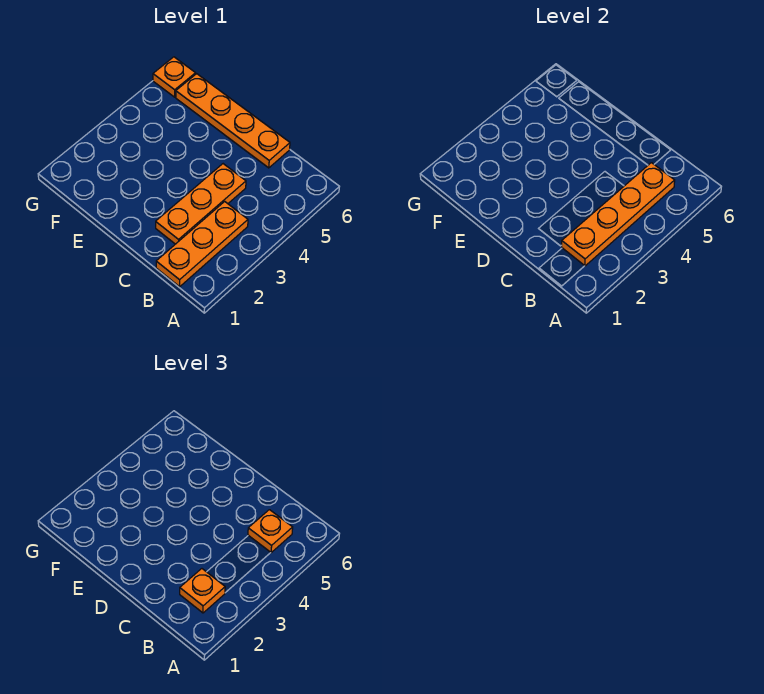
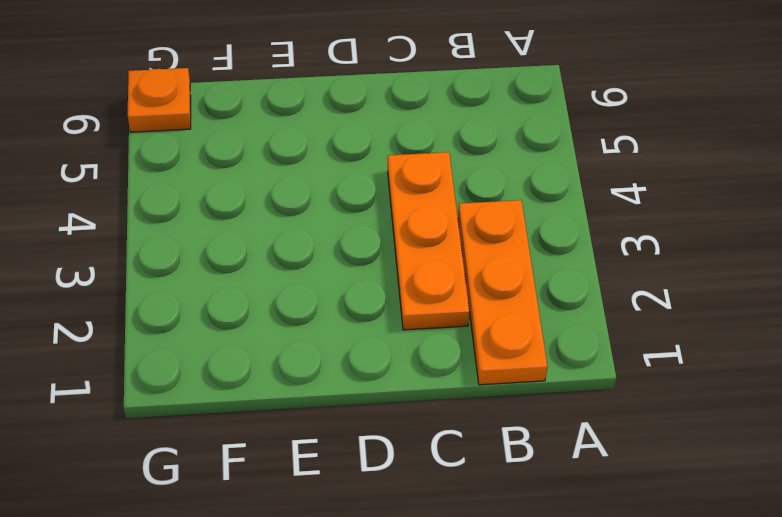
none -> orange plate C6:F6 level 1
none -> orange plate B2:B5 level 2

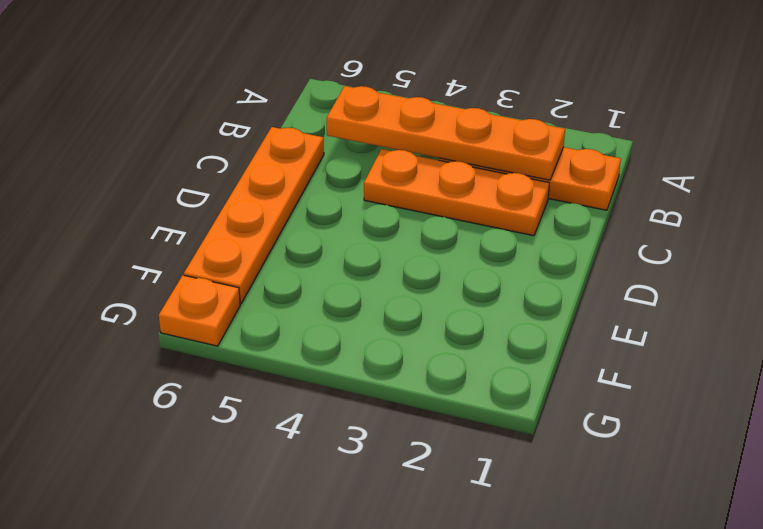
none -> orange plate B2 level 3
none -> orange plate B5 level 3

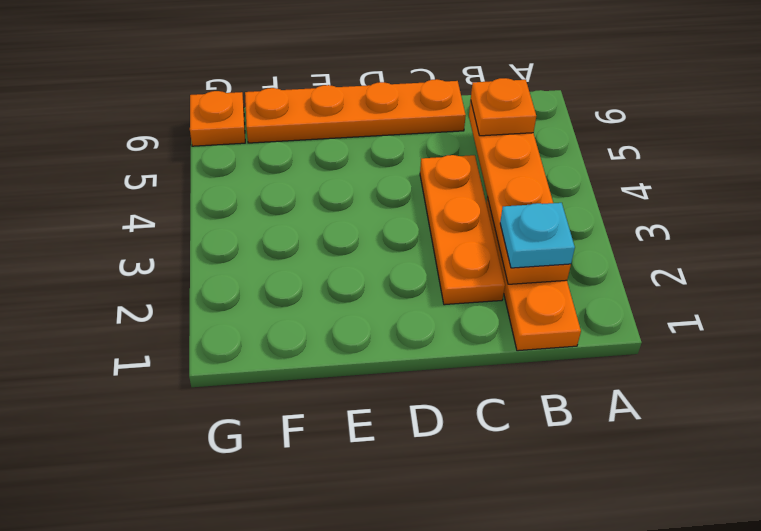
cyan plate B2 level 3 -> orange plate B2 level 3

